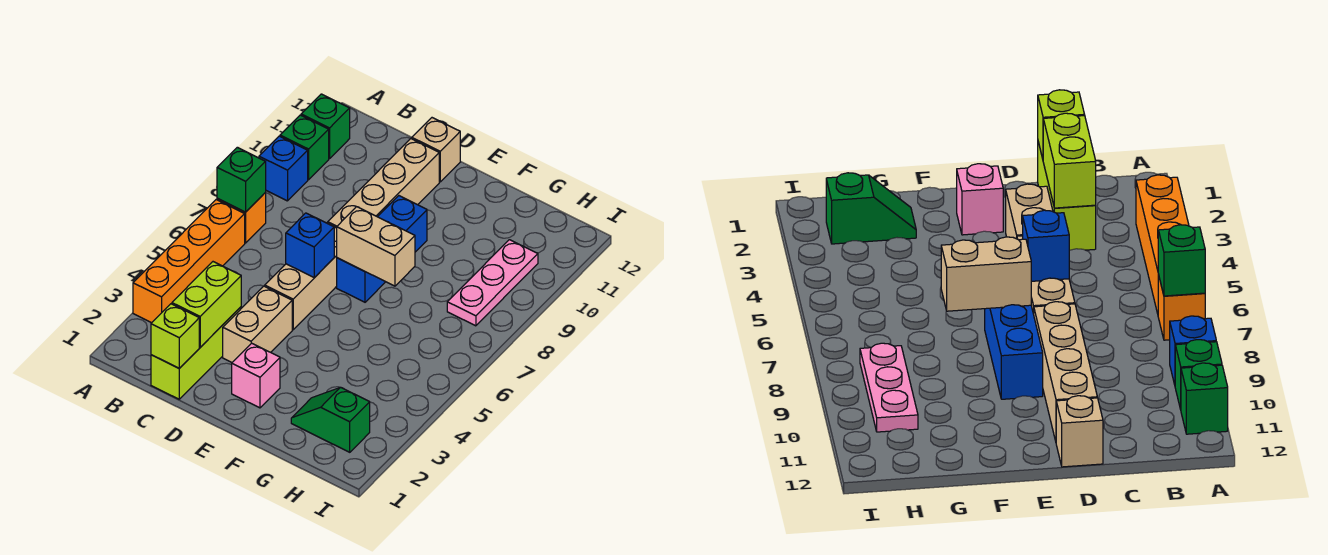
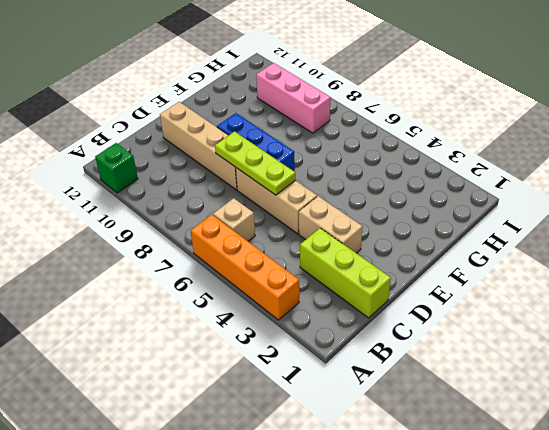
tan brick B6 level 1 -> tan brick D12 level 1
lime plate D6:D8 level 2 -> blue brick D6 level 2
pink brick H8:H10 level 1 -> pink plate H8:H10 level 1
none -> orange brick A7 level 1
none -> blue brick A9 level 1
none -> green brick A10 level 1

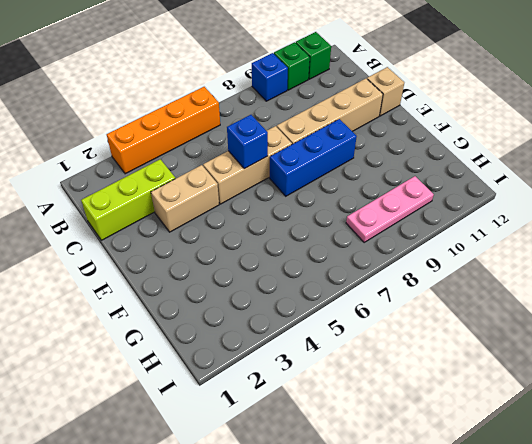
none -> orange brick A7 level 1
none -> pink brick E2 level 1
none -> green slope G2:H2 level 1 top H

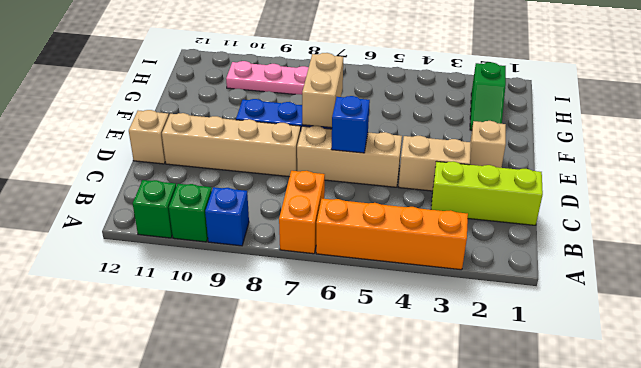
orange brick A7:B7 level 1 -> orange brick A7 level 1
tan brick E2 level 1 -> pink brick E2 level 1
none -> green brick A7 level 2
none -> lime brick C1 level 2
none -> lime brick C2:C3 level 2

